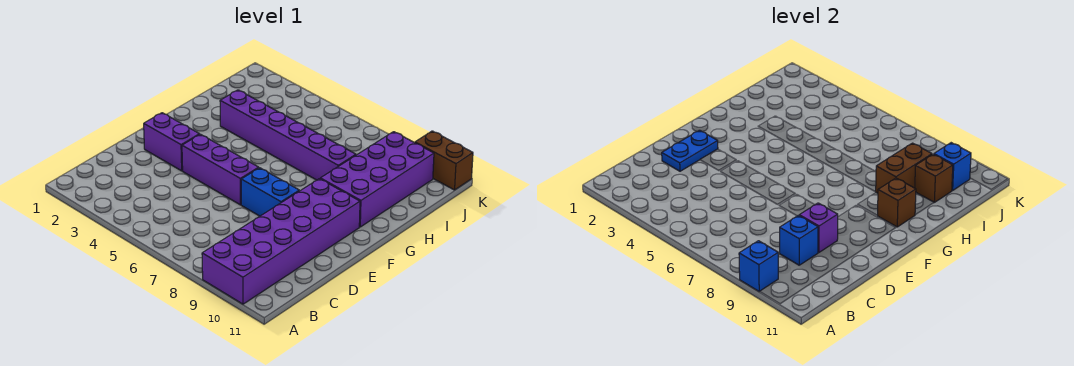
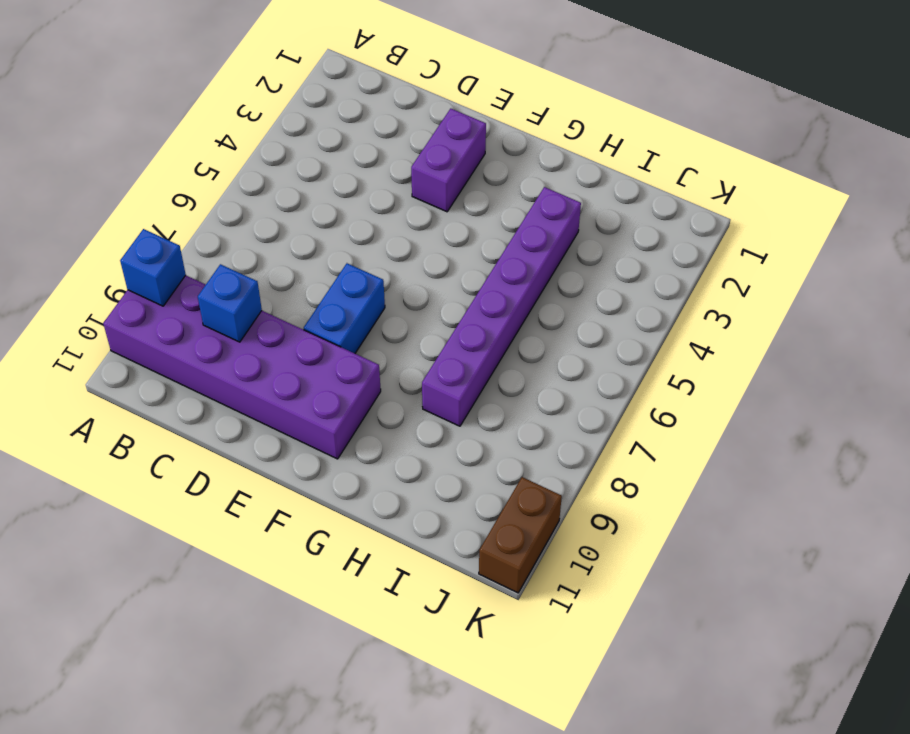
none -> purple brick E4:E6 level 1
none -> purple brick G9:J10 level 1
none -> blue plate D2:E2 level 2

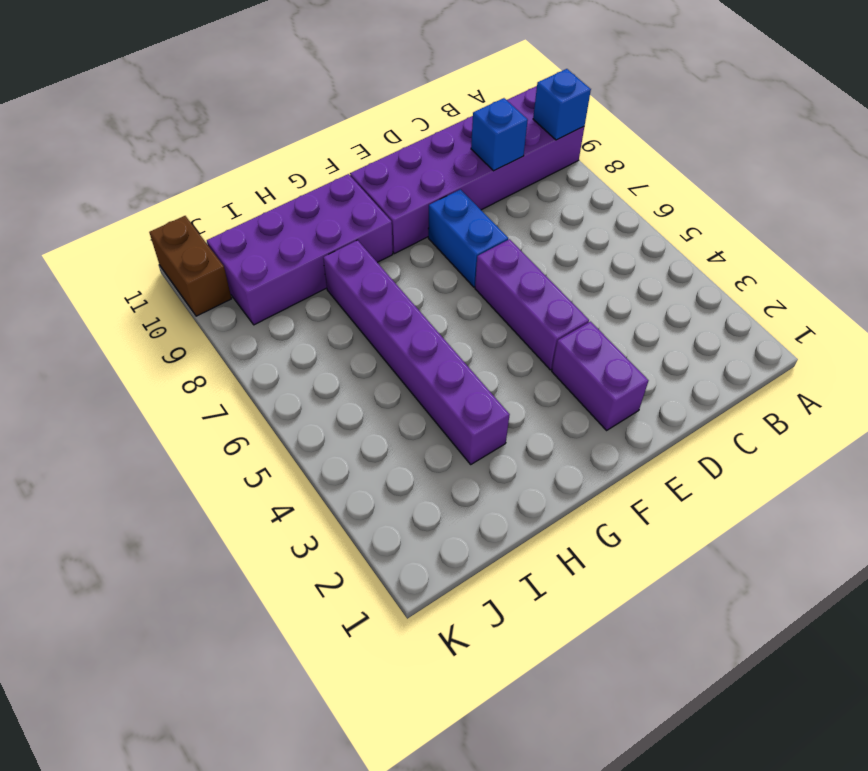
none -> blue plate D2:E2 level 2
none -> purple brick D9 level 2
none -> brown brick G10 level 2

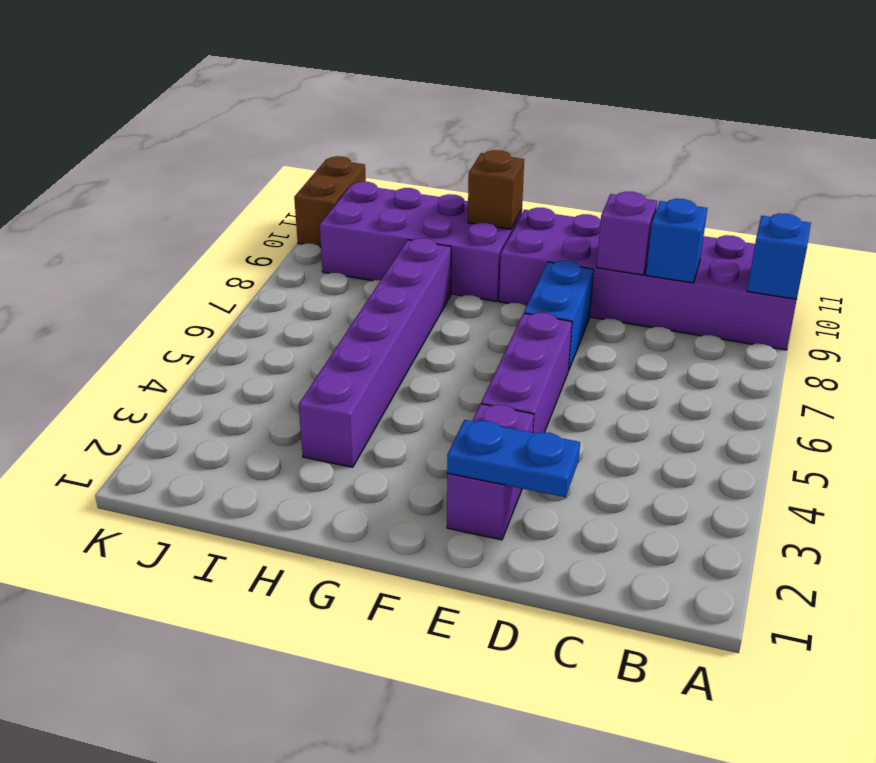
none -> brown brick H9:I9 level 2
none -> brown brick I10 level 2
none -> blue brick J10 level 2

